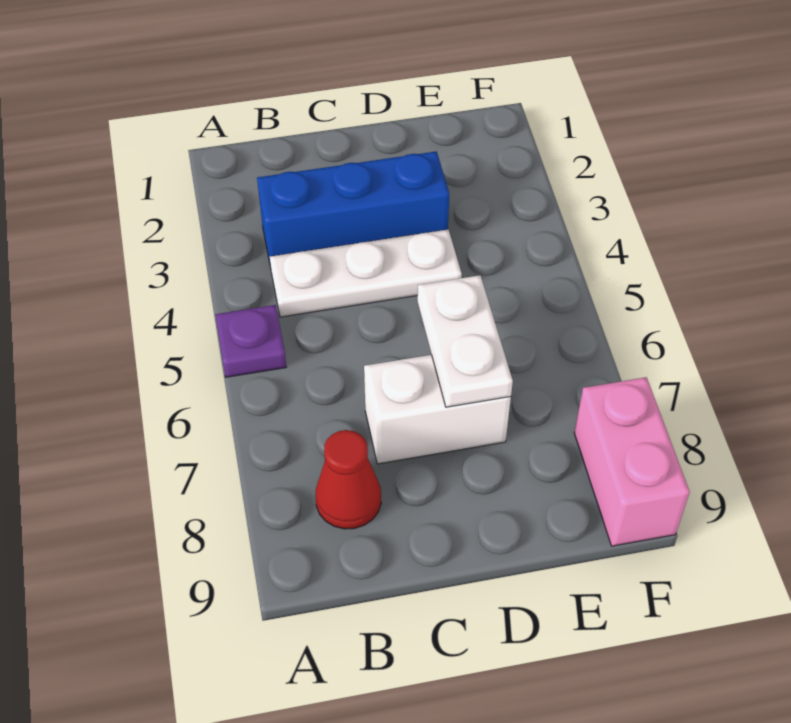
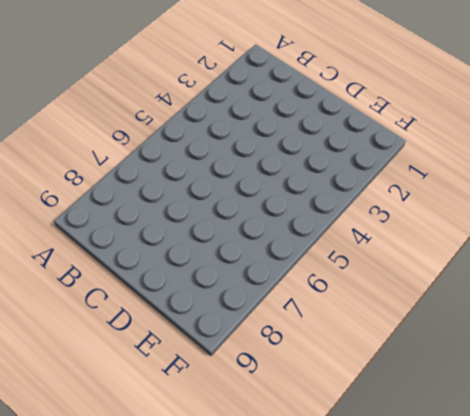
none -> purple plate A5 level 1
none -> blue brick B3:D3 level 1

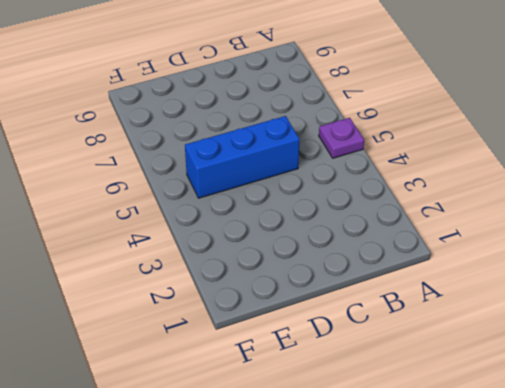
blue brick C5:E5 level 1 -> blue brick B3:D3 level 1
none -> white plate B4:D4 level 1
none -> red cone B8 level 1

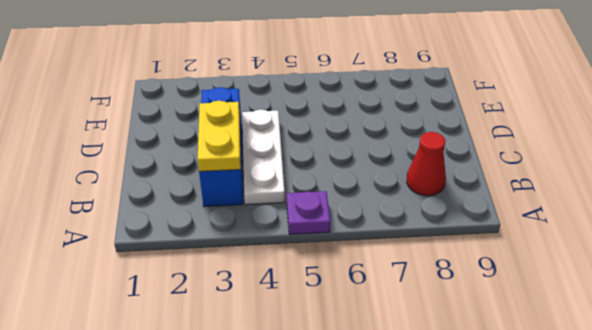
yellow plate B3:C3 level 2 -> none
none -> white brick C7:D7 level 1
none -> pink brick F8:F9 level 1

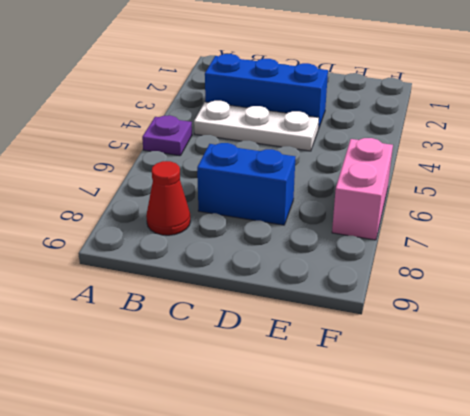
blue brick C7:D7 level 1 -> white brick C7:D7 level 1
pink brick F6:F7 level 1 -> pink brick F8:F9 level 1
none -> white plate D6:D7 level 2

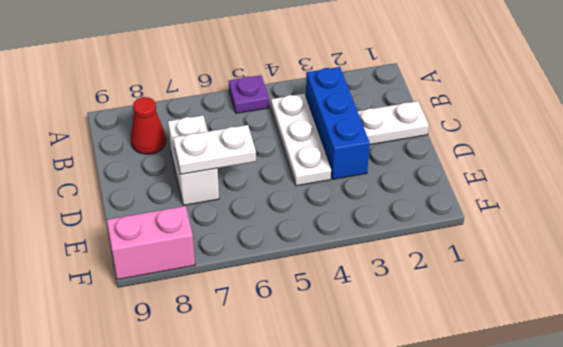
white plate C1:C2 level 1 -> none

